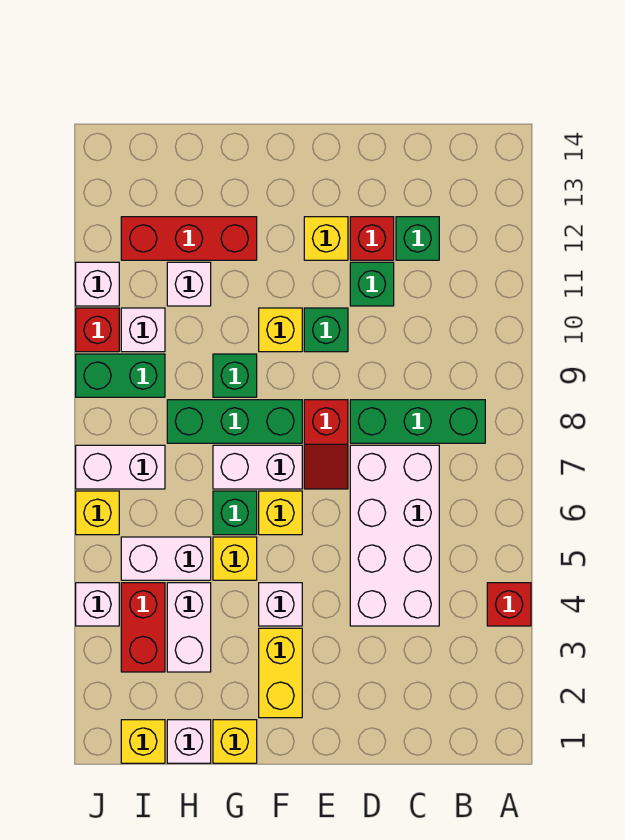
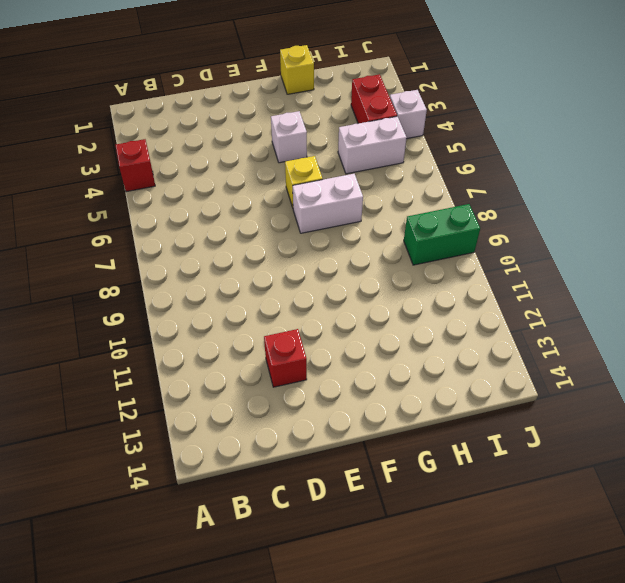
none -> green brick B8:D8 level 1
none -> white brick C4:D7 level 1
none -> green brick C12 level 1
none -> green brick D11 level 1

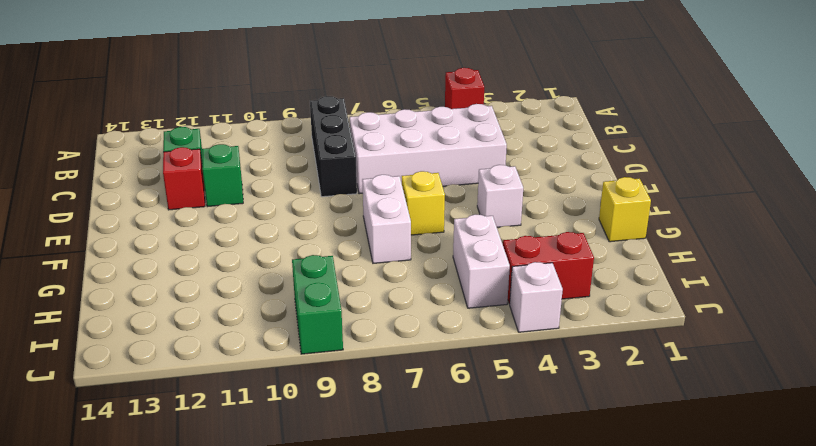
black brick B8:D8 level 1 -> green brick B8:D8 level 1
none -> red slope E7:E8 level 1 top 8
none -> green brick E10 level 1
none -> yellow brick E12 level 1
none -> yellow brick F2:F3 level 1

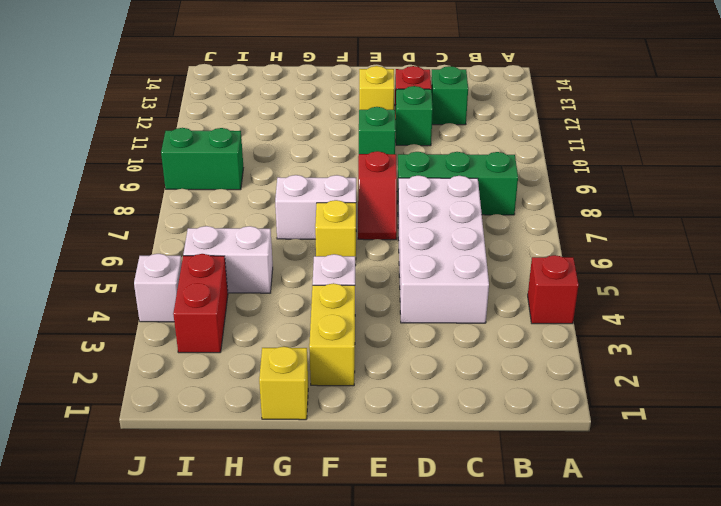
none -> green brick F8:H8 level 1
none -> yellow brick F10 level 1
none -> yellow brick G5 level 1
none -> green brick G6 level 1

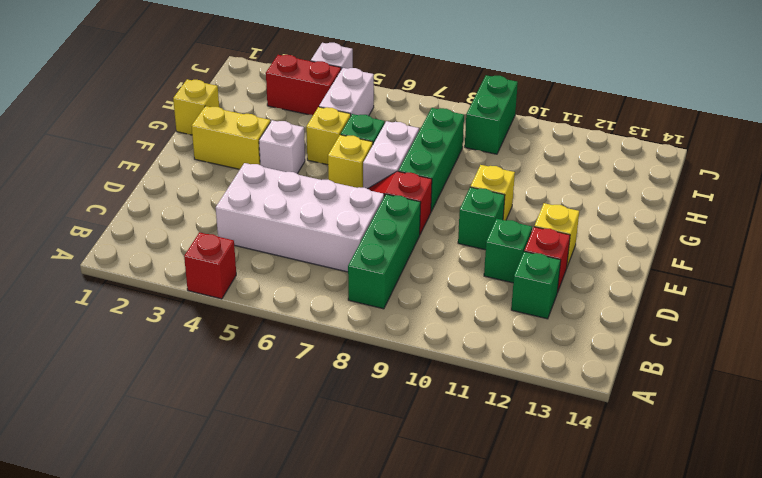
none -> green brick G9 level 1
none -> red brick G12:I12 level 1
none -> white brick H1 level 1
none -> white brick H3:H4 level 1

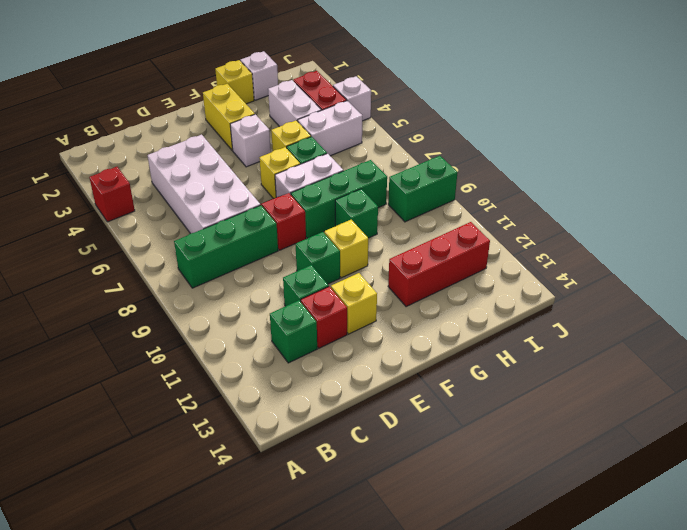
none -> white brick H11 level 1
none -> yellow brick I1 level 1
none -> white brick I7:J7 level 1
none -> white brick I10 level 1

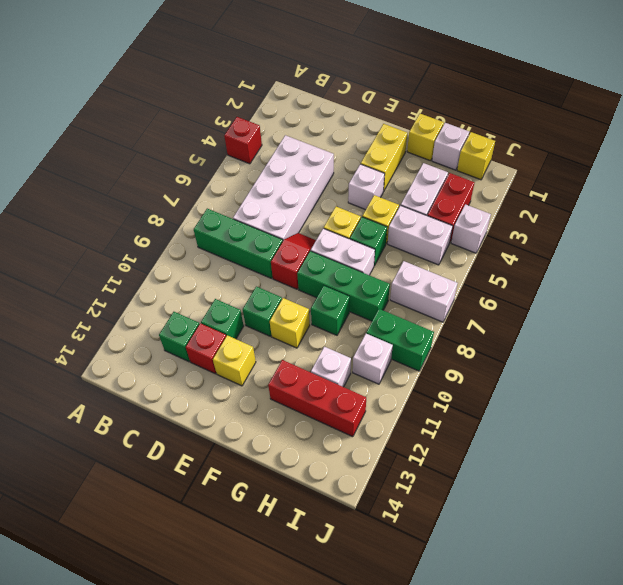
none -> yellow brick J6 level 1
none -> red brick J10 level 1
none -> white brick J11 level 1

